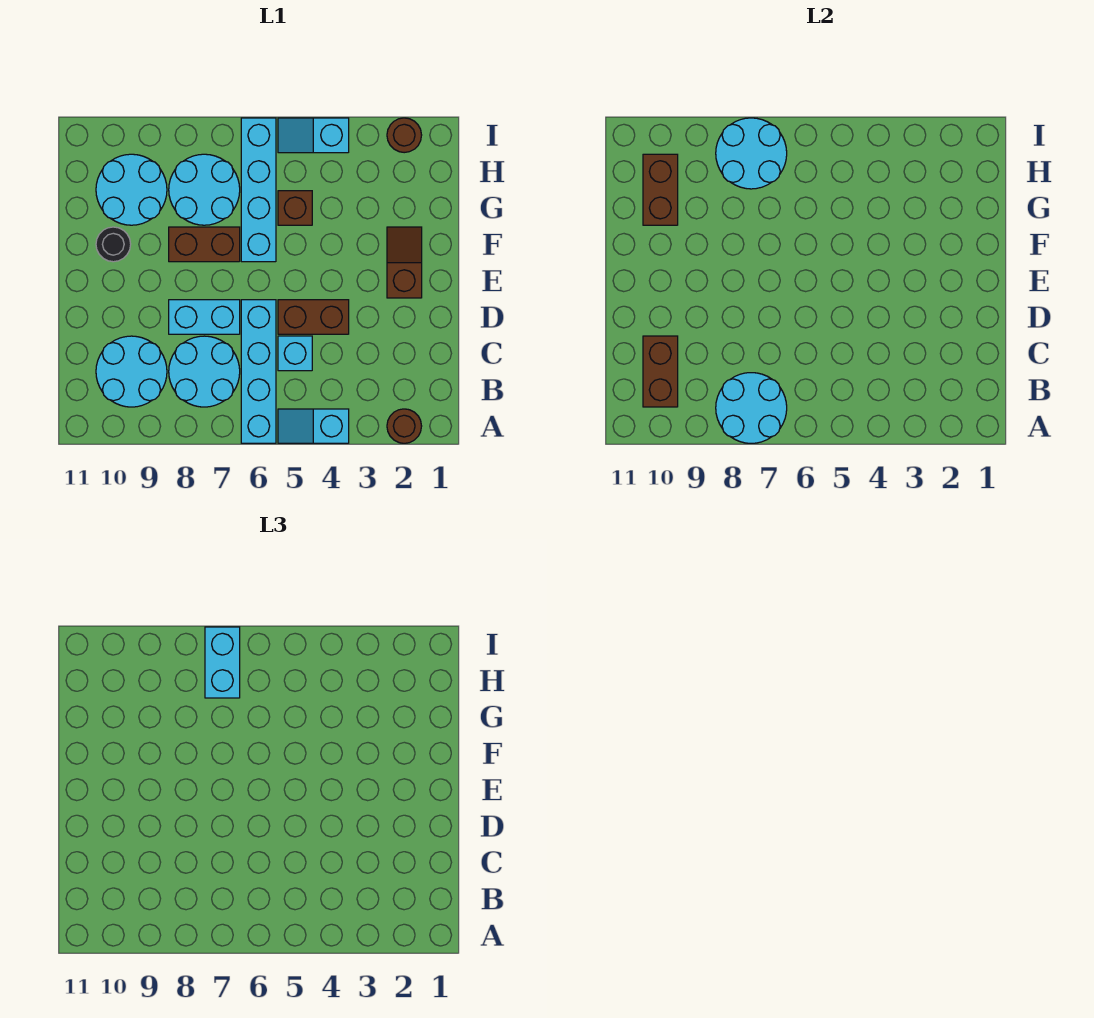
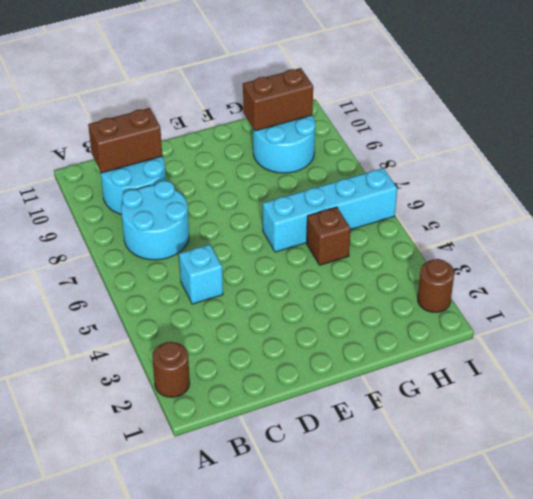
none -> cyan slope A4:A5 level 1 top 4
none -> cyan brick A6:D6 level 1
none -> brown brick D4:D5 level 1

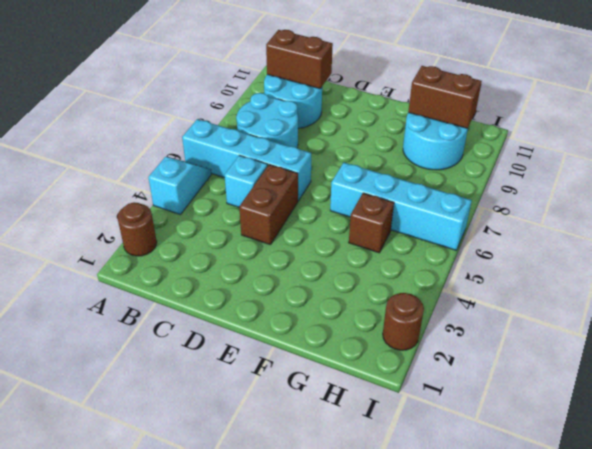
none -> cyan brick D7:D8 level 1
none -> brown slope E2:F2 level 1 top E
none -> brown brick F7:F8 level 1

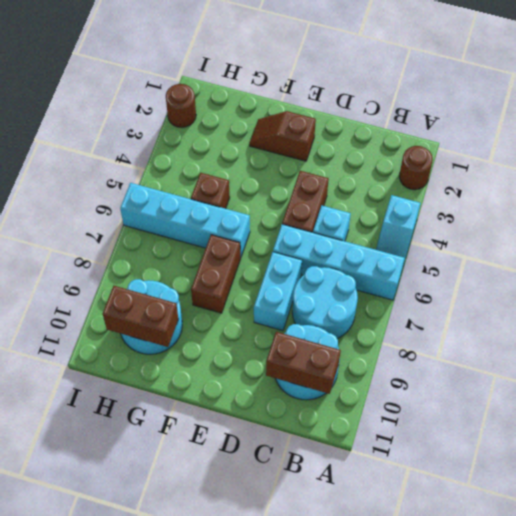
none -> black round brick F10 level 1
none -> cyan round brick G7:H8 level 1
none -> cyan slope I4:I5 level 1 top 4

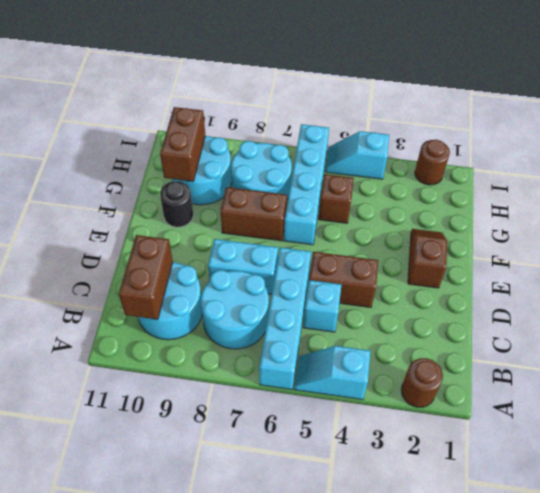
none -> cyan round brick A7:B8 level 2
none -> cyan round brick H7:I8 level 2
none -> cyan brick H7:I7 level 3

